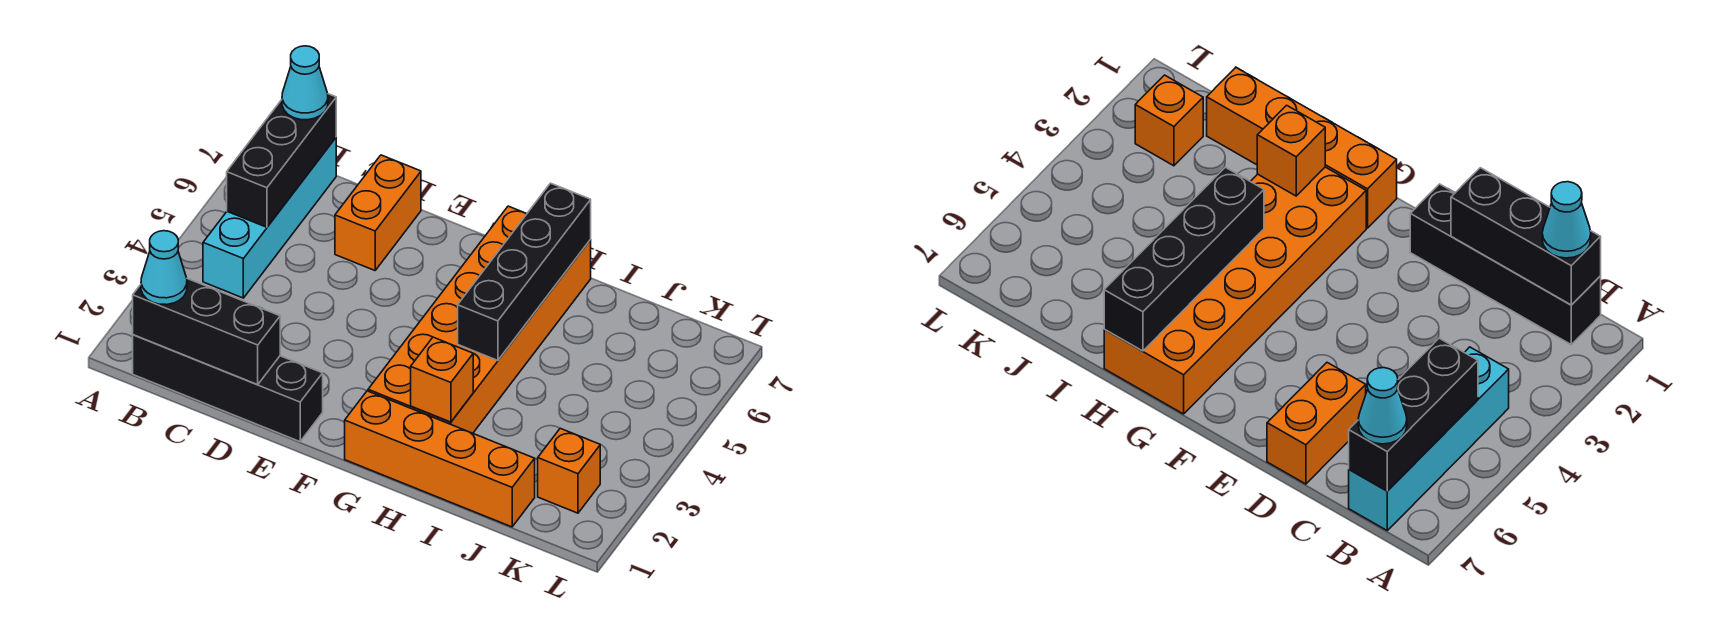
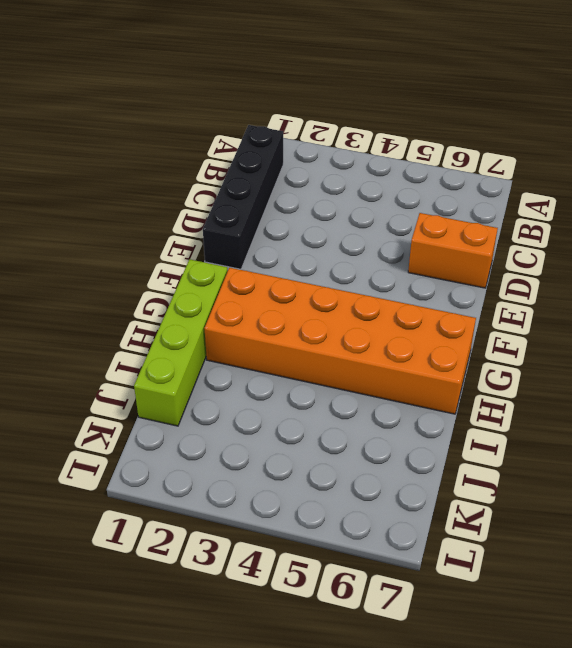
lime brick G1:J1 level 1 -> orange brick G1:J1 level 1
none -> cyan brick B4:B7 level 1
none -> orange brick K2 level 1
none -> black brick B1:D1 level 2

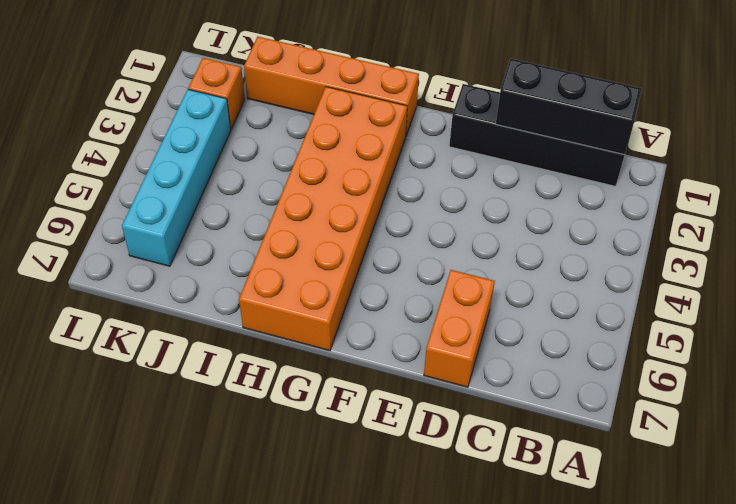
cyan brick K3:K6 level 1 -> cyan brick B4:B7 level 1
none -> black brick B5:B7 level 2
none -> orange brick H2 level 2
none -> black brick H4:H7 level 2

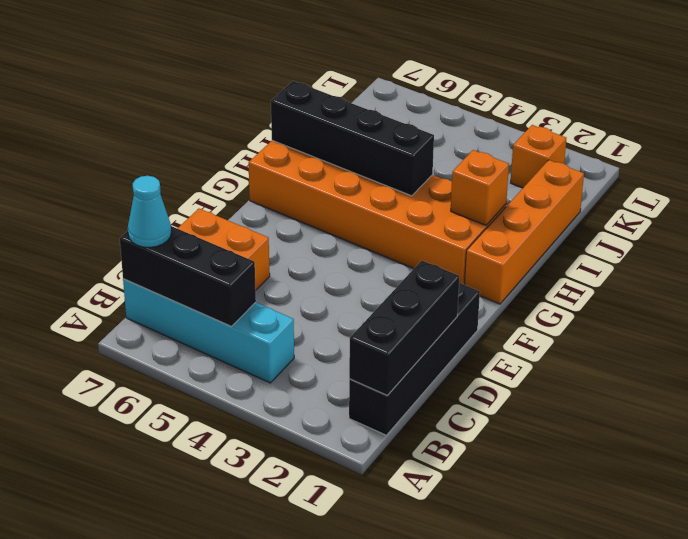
none -> cyan cone B1 level 3

